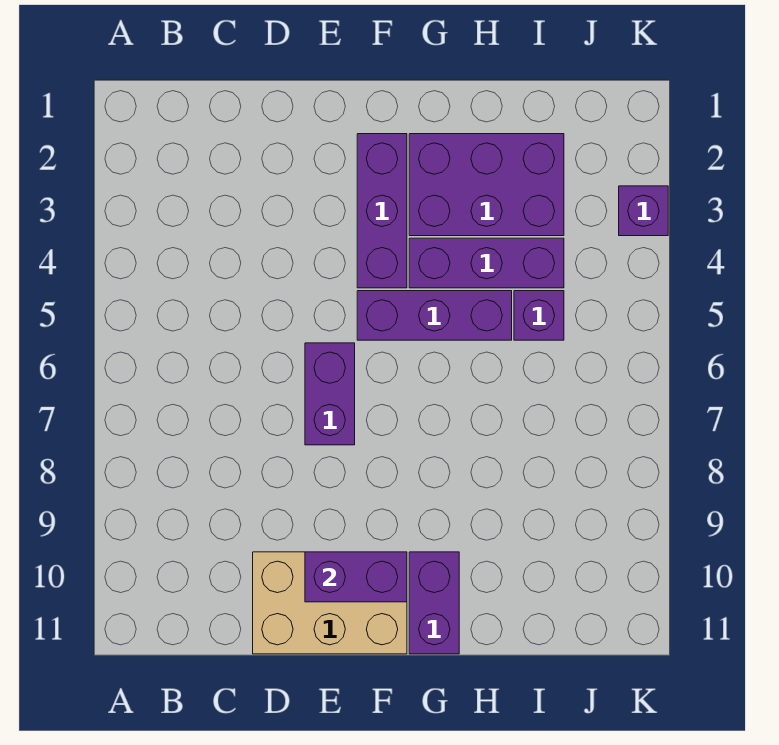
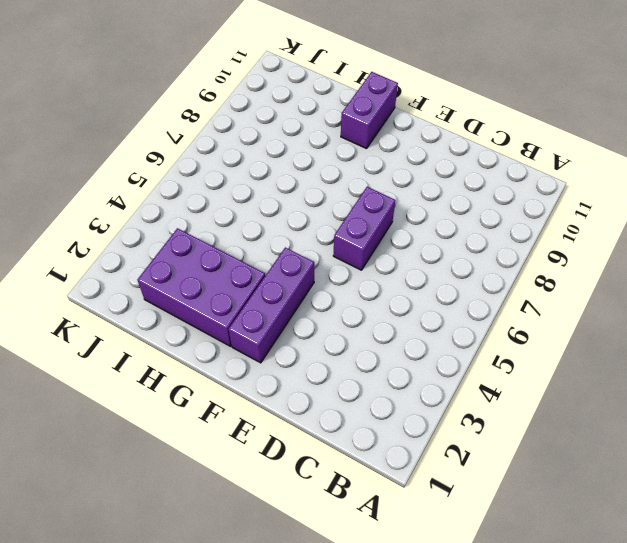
none -> tan brick D10:F11 level 1
none -> purple brick F5:H5 level 1

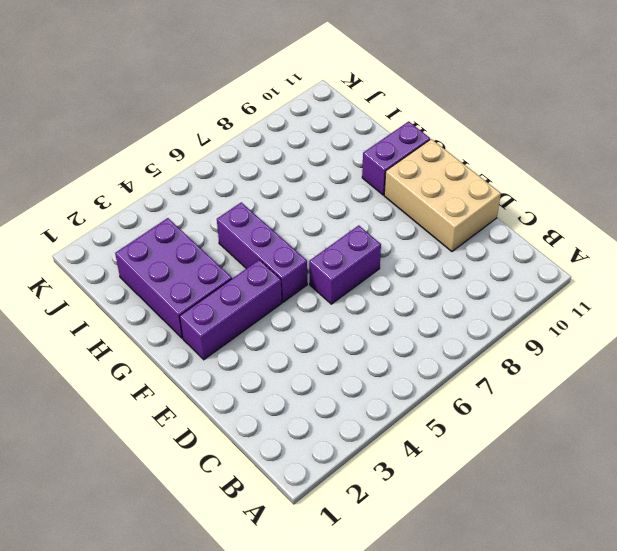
none -> purple brick G4:I4 level 1
none -> purple brick I5 level 1

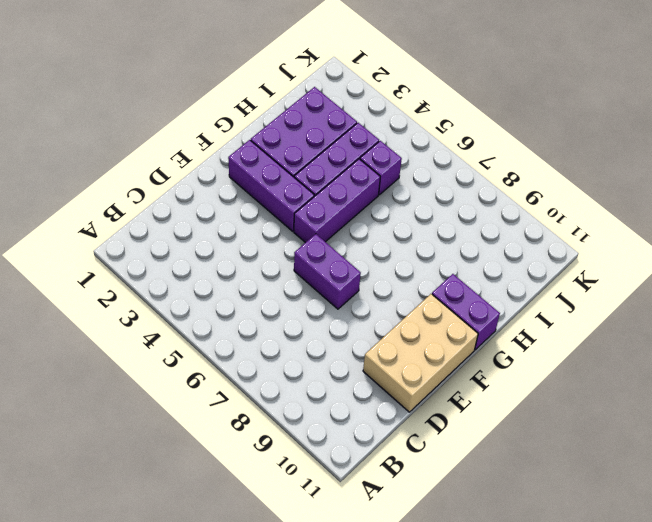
none -> purple brick K3 level 1
none -> purple brick E10:F10 level 2

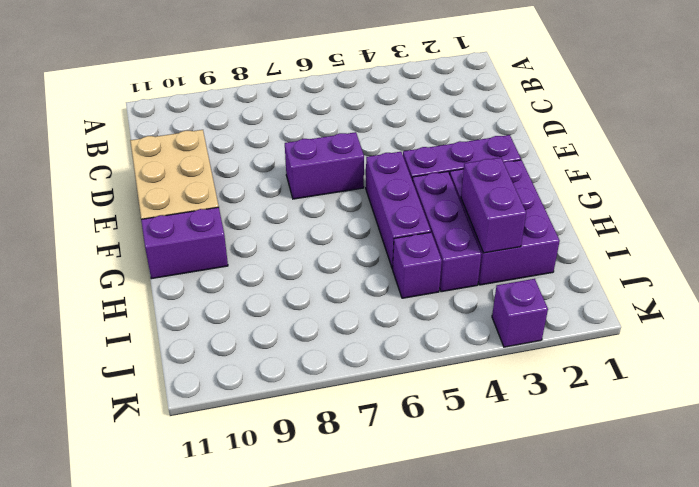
purple brick H3:I3 level 2 -> purple brick E10:F10 level 2

